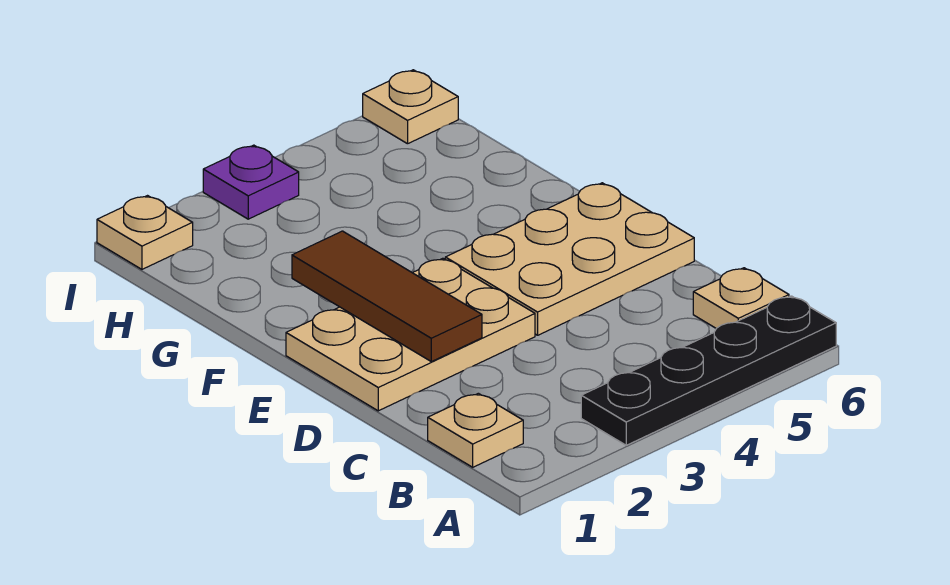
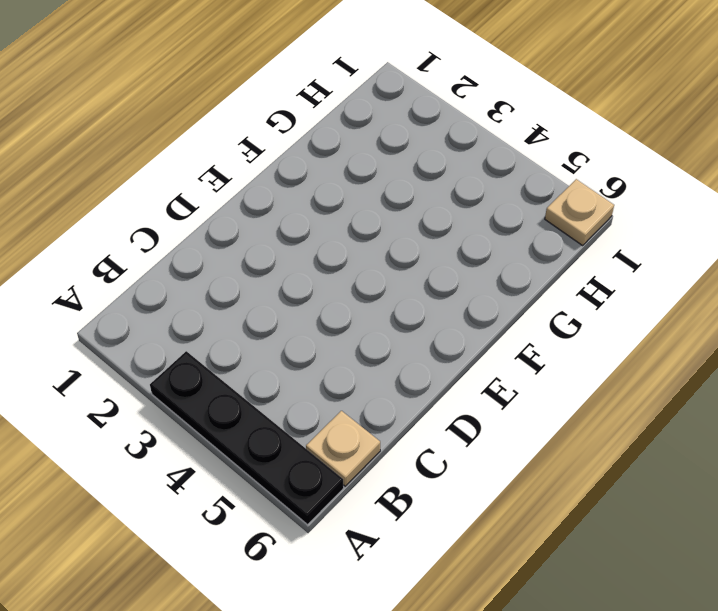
none -> tan plate B1 level 1
none -> tan plate D1:E3 level 1

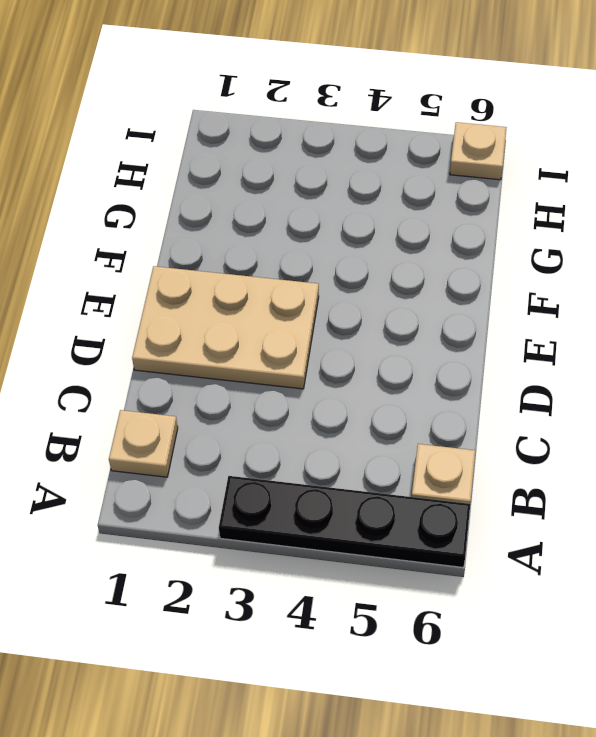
none -> tan plate D4:E6 level 1
none -> tan plate I1 level 1

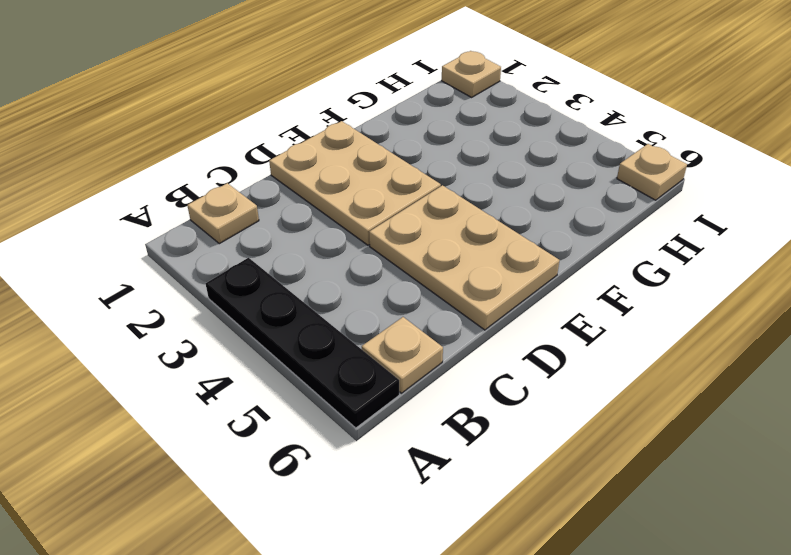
none -> purple plate I3 level 1
none -> brown tile D2:F2 level 2

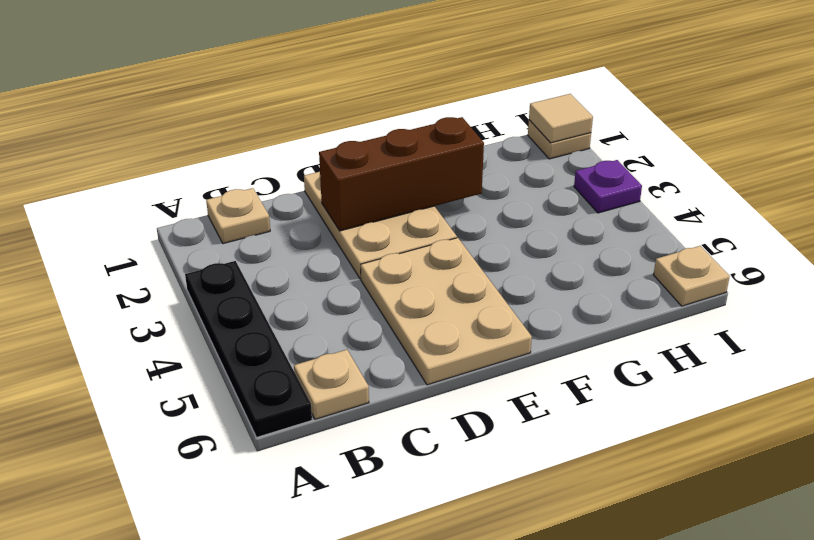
brown brick D2:F2 level 2 -> brown tile D2:F2 level 2
tan tile I1 level 2 -> none

